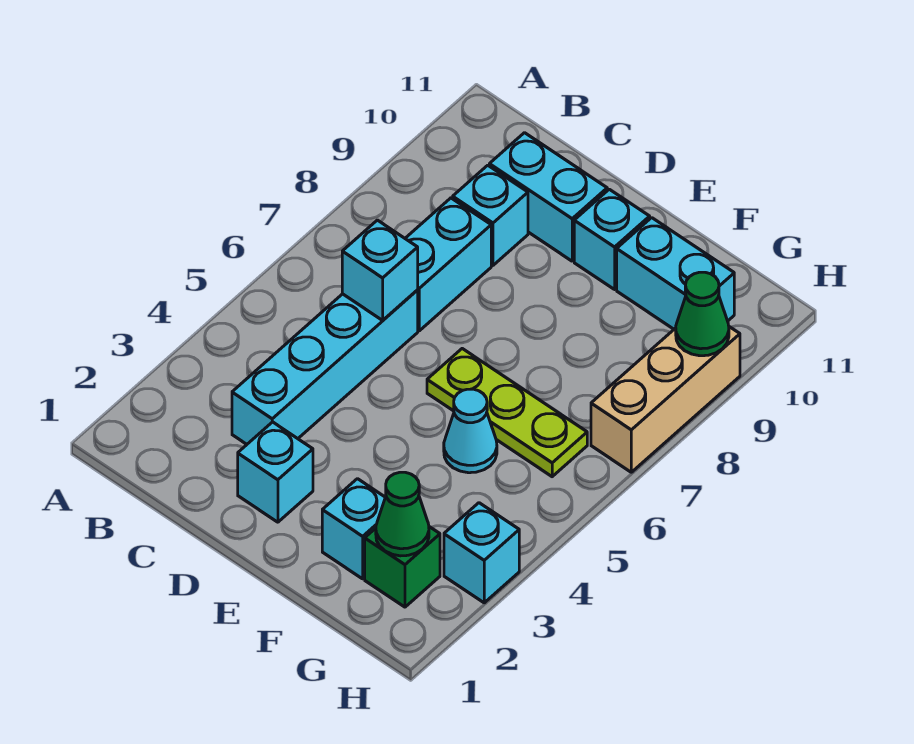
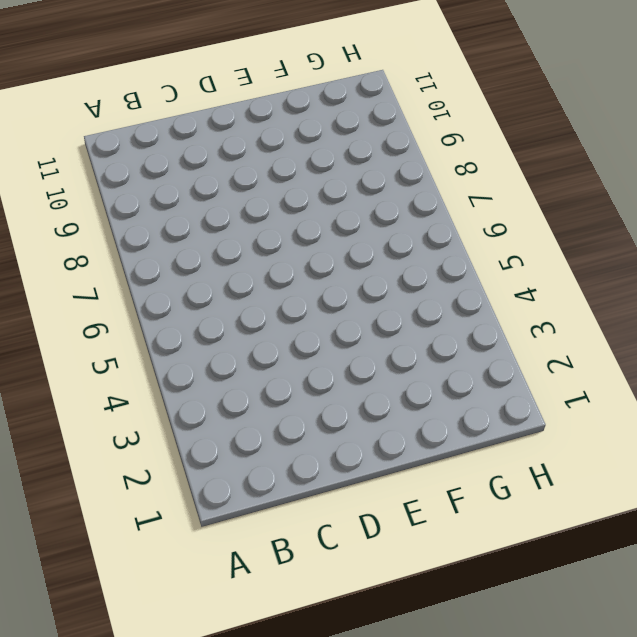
none -> cyan brick C3:C6 level 1
none -> cyan brick C7:C8 level 1
none -> cyan brick C9 level 1

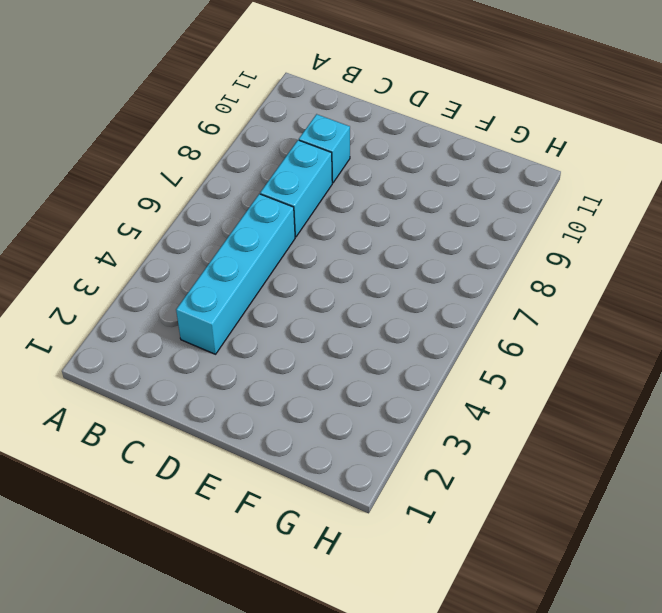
none -> cyan brick C10:D10 level 1
none -> cyan brick D2 level 1
none -> lime plate E6:G6 level 1

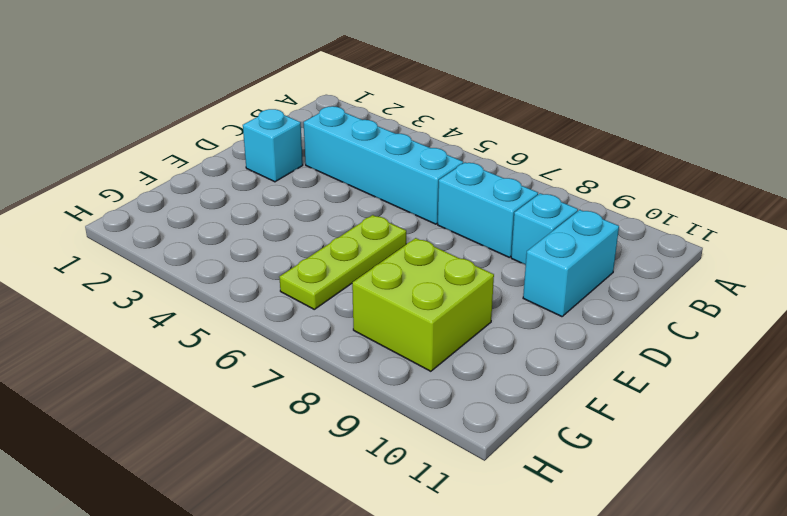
lime brick F8:G9 level 1 -> none
none -> cyan brick E10 level 1
none -> cyan brick F2 level 1
none -> cyan cone F5 level 1

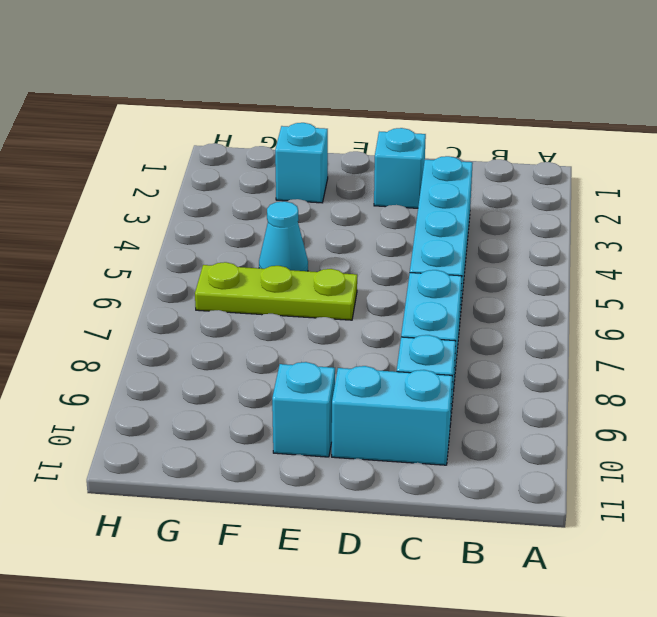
none -> cyan brick F10:G10 level 1
none -> green brick G2 level 1
none -> cyan brick H3 level 1

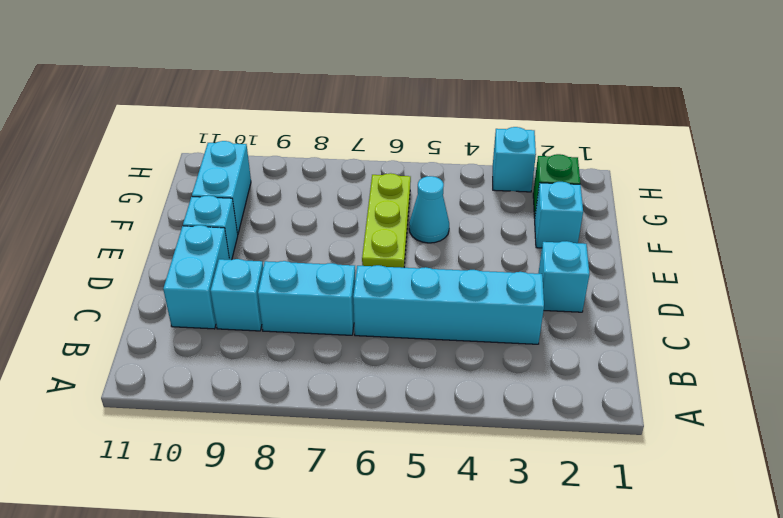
none -> tan brick H7:H9 level 1
none -> cyan brick C6 level 2
none -> green cone G2 level 2

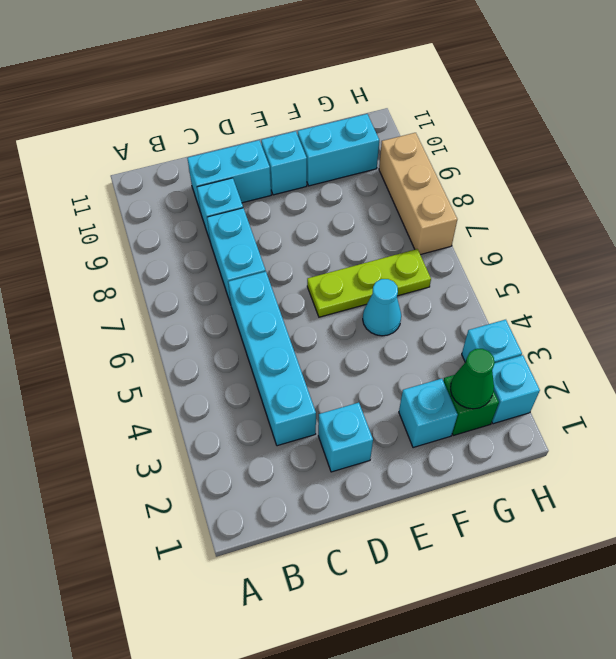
cyan brick H2 level 1 -> cyan brick C6 level 2
none -> green cone H9 level 2

